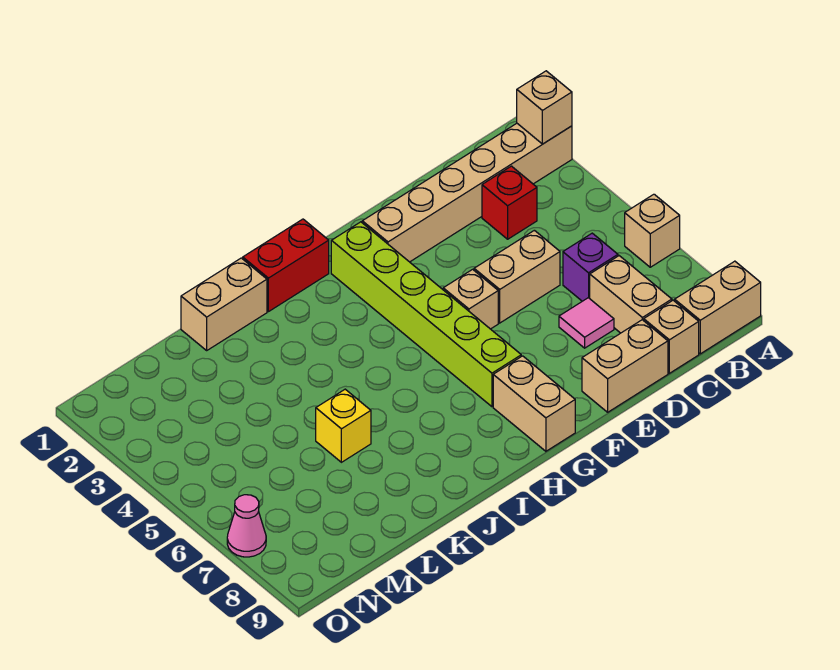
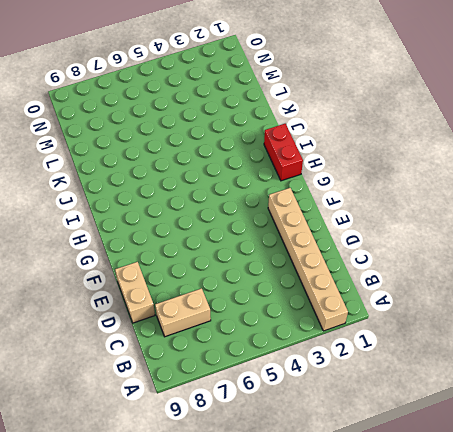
none -> tan brick A6 level 1
none -> tan brick A9:B9 level 1
none -> red brick C3 level 1

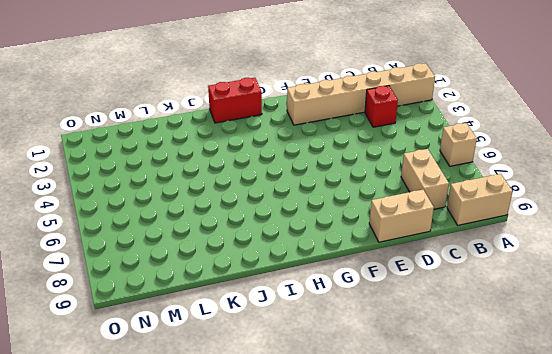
none -> purple brick C6 level 1
none -> tan brick C9 level 1
none -> tan brick D5:E5 level 1

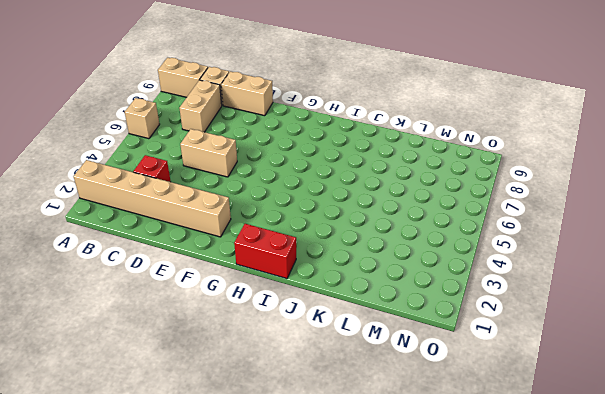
none -> purple brick C6 level 1
none -> pink tile D7 level 1
none -> tan brick F5 level 1

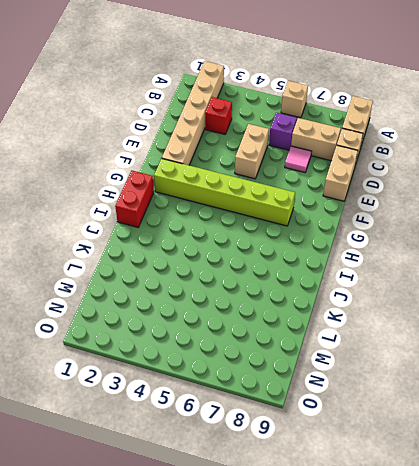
none -> tan brick F5 level 1
none -> tan brick G8:G9 level 1
none -> tan brick J1:K1 level 1

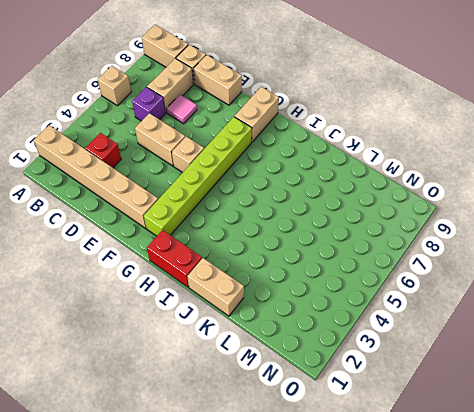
none -> yellow brick K6 level 1
none -> pink cone O7 level 1
none -> tan brick A2 level 2

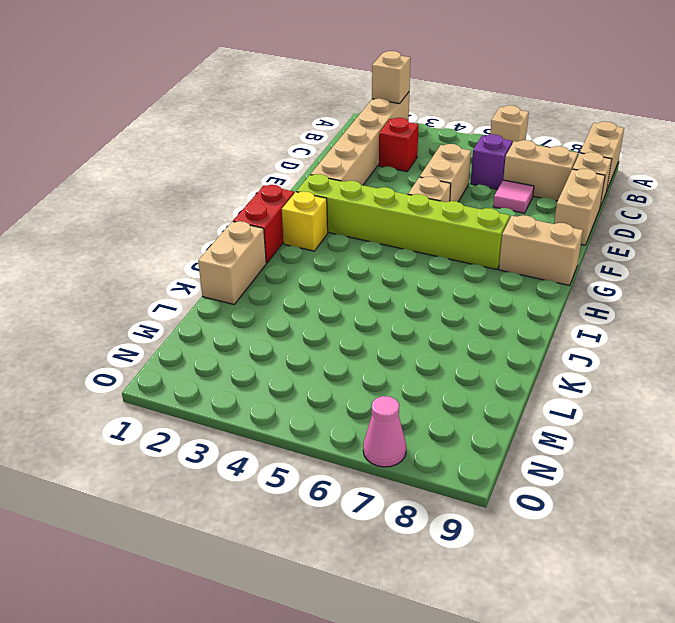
yellow brick H2 level 1 -> yellow brick K6 level 1

